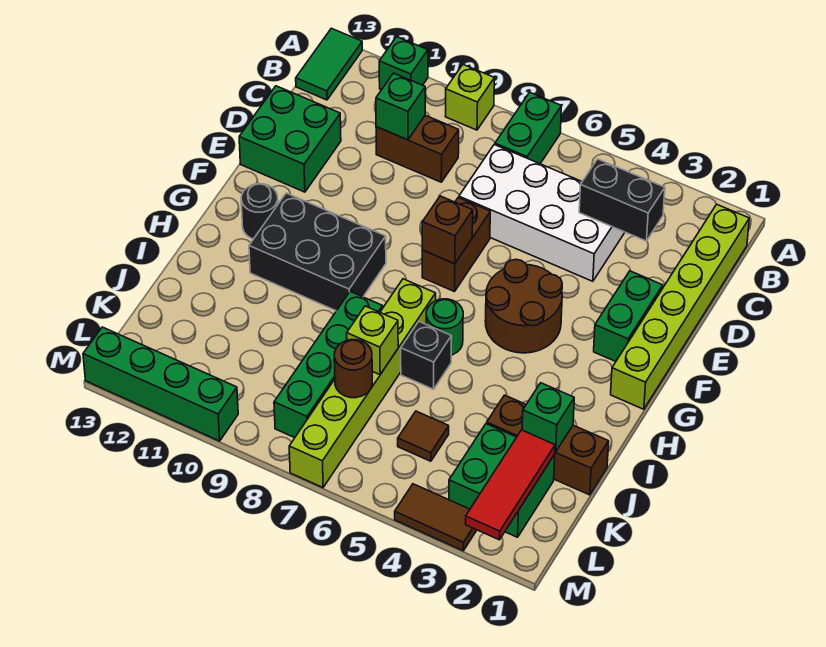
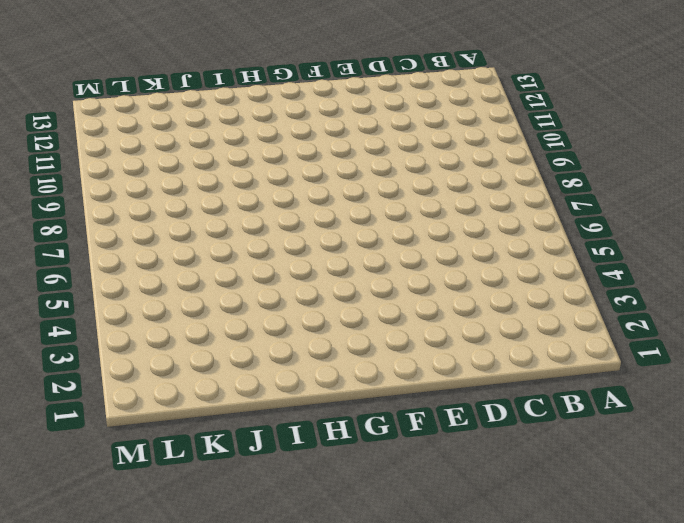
none -> green brick A7:B7 level 1
none -> lime brick A9 level 1
none -> green brick A11 level 1

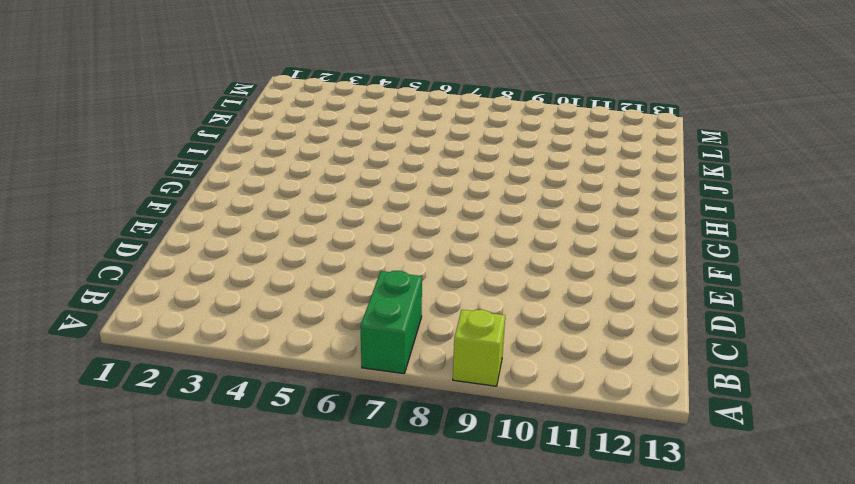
none -> green brick A11 level 1
none -> green tile A13:B13 level 1
none -> lime brick B1:G1 level 1

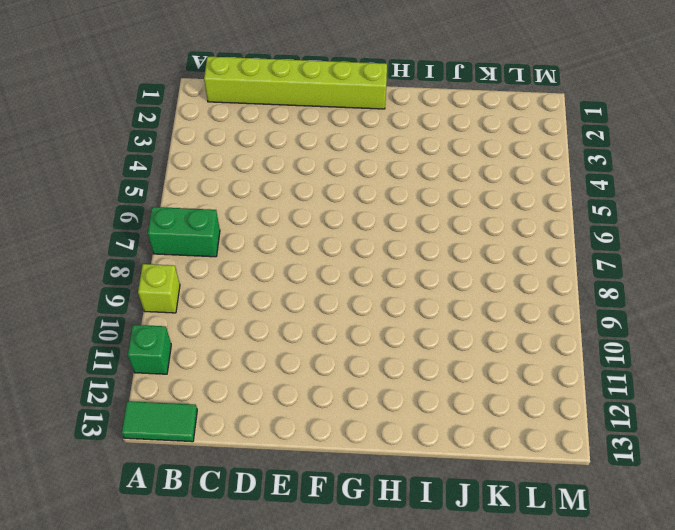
none -> white brick C4:D7 level 1
none -> brown brick C9:C10 level 1
none -> green brick D12:E13 level 1

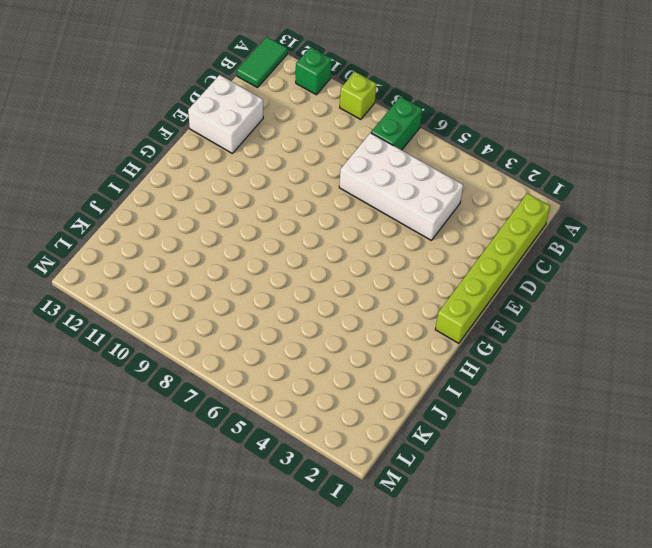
white brick D12:E13 level 1 -> green brick D12:E13 level 1
none -> brown brick C9:C10 level 1
none -> green brick E2:F2 level 1
none -> brown brick E7:F7 level 1

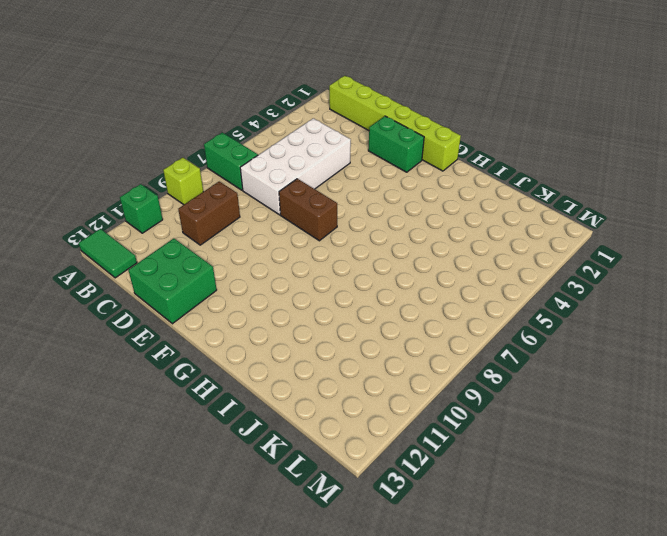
none -> brown round brick F4:G5 level 1
none -> black brick G9:H11 level 1
none -> black round brick G12 level 1

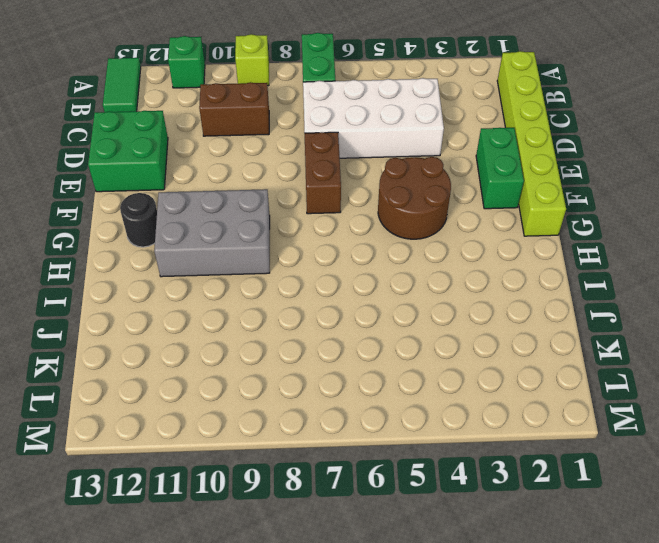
grey brick G9:H11 level 1 -> black brick G9:H11 level 1
none -> green round brick H6 level 1
none -> lime brick H7:M7 level 1
none -> black brick I6 level 1

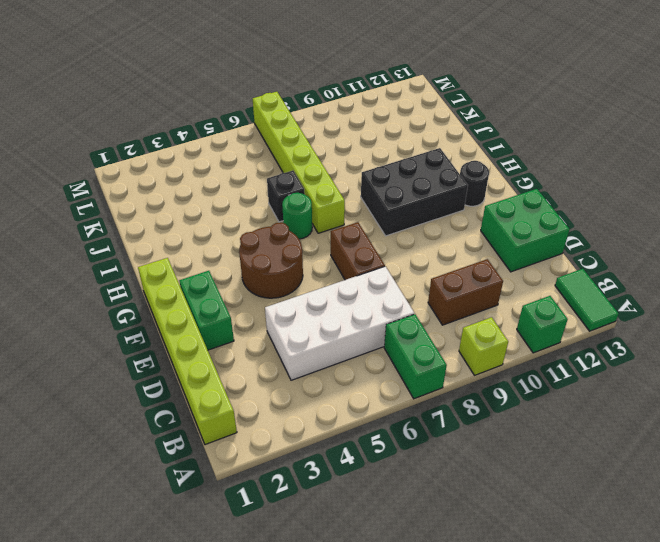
none -> green brick I8:L8 level 1
none -> brown brick J1:J3 level 1
none -> green brick K2:L3 level 1

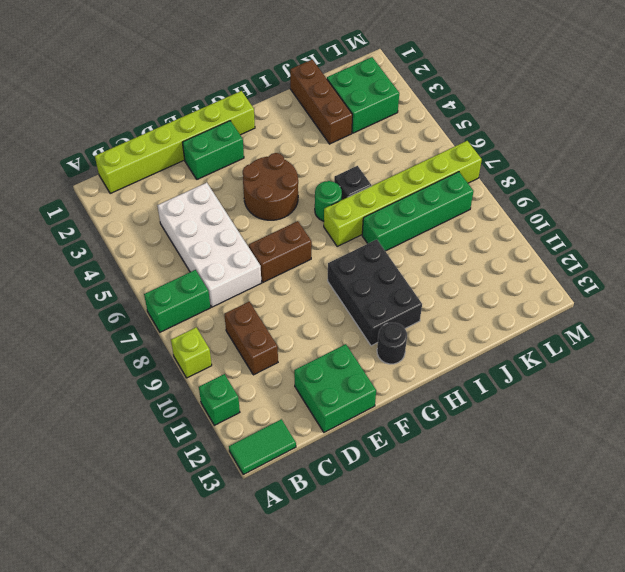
none -> brown tile K5 level 1
none -> brown tile M3:M4 level 1
none -> green brick M10:M13 level 1

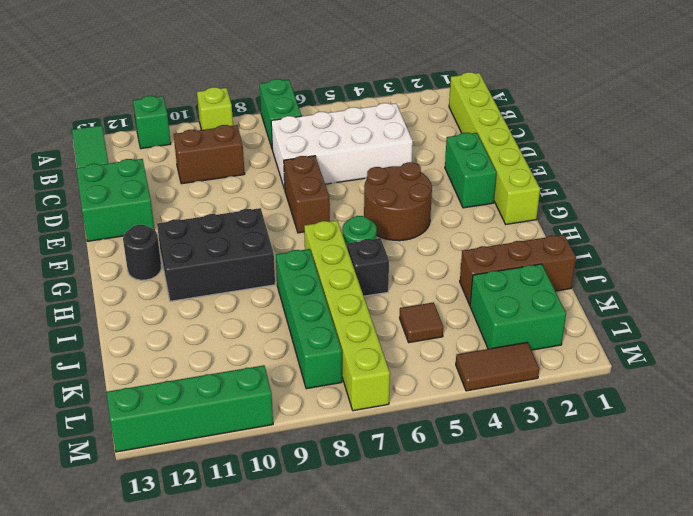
none -> black brick C3:C4 level 2
none -> green brick C10 level 2
none -> brown brick F7 level 2

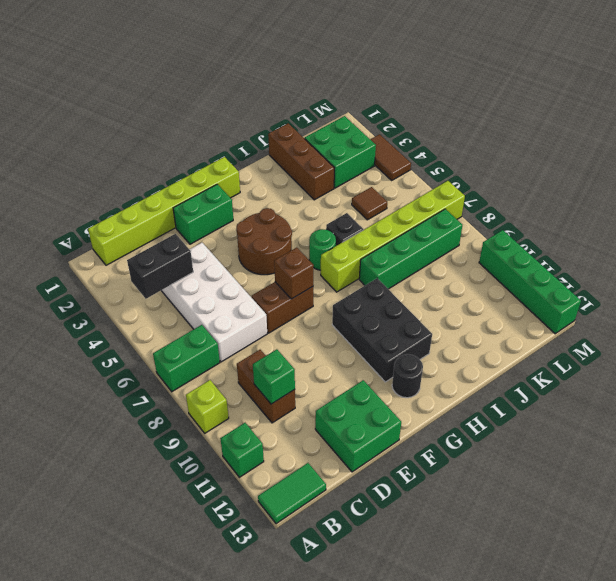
black brick B4:C4 level 2 -> black brick C3:C4 level 2
none -> green brick J2 level 2
none -> lime brick J7 level 2
none -> red tile K2:M2 level 2

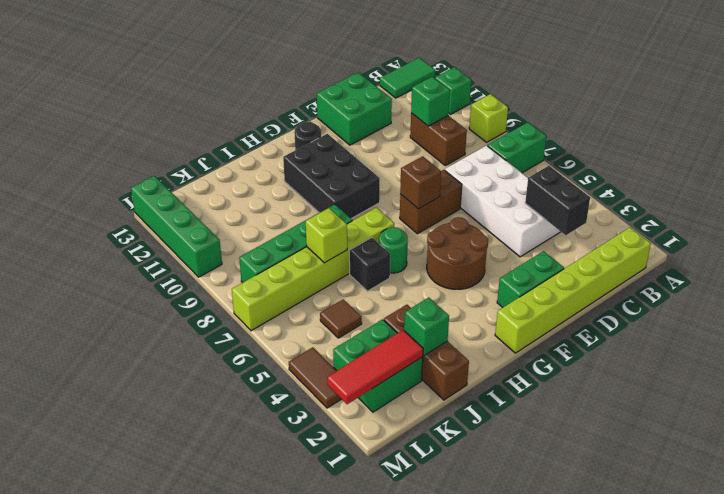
none -> brown round brick K7 level 2

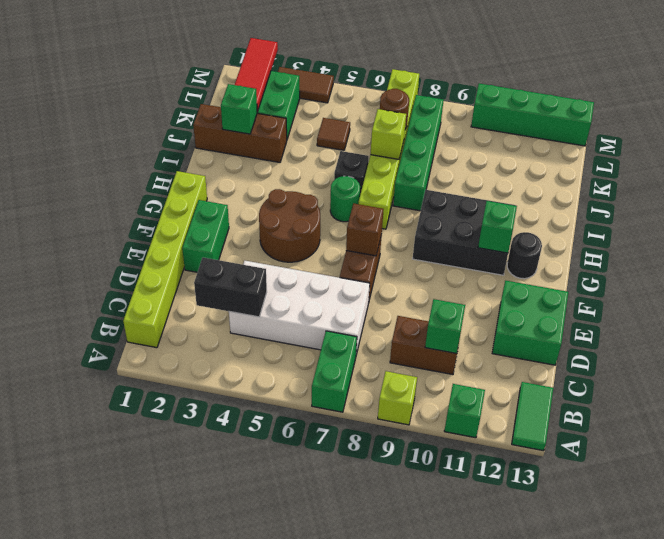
green brick G11 level 2 -> none

